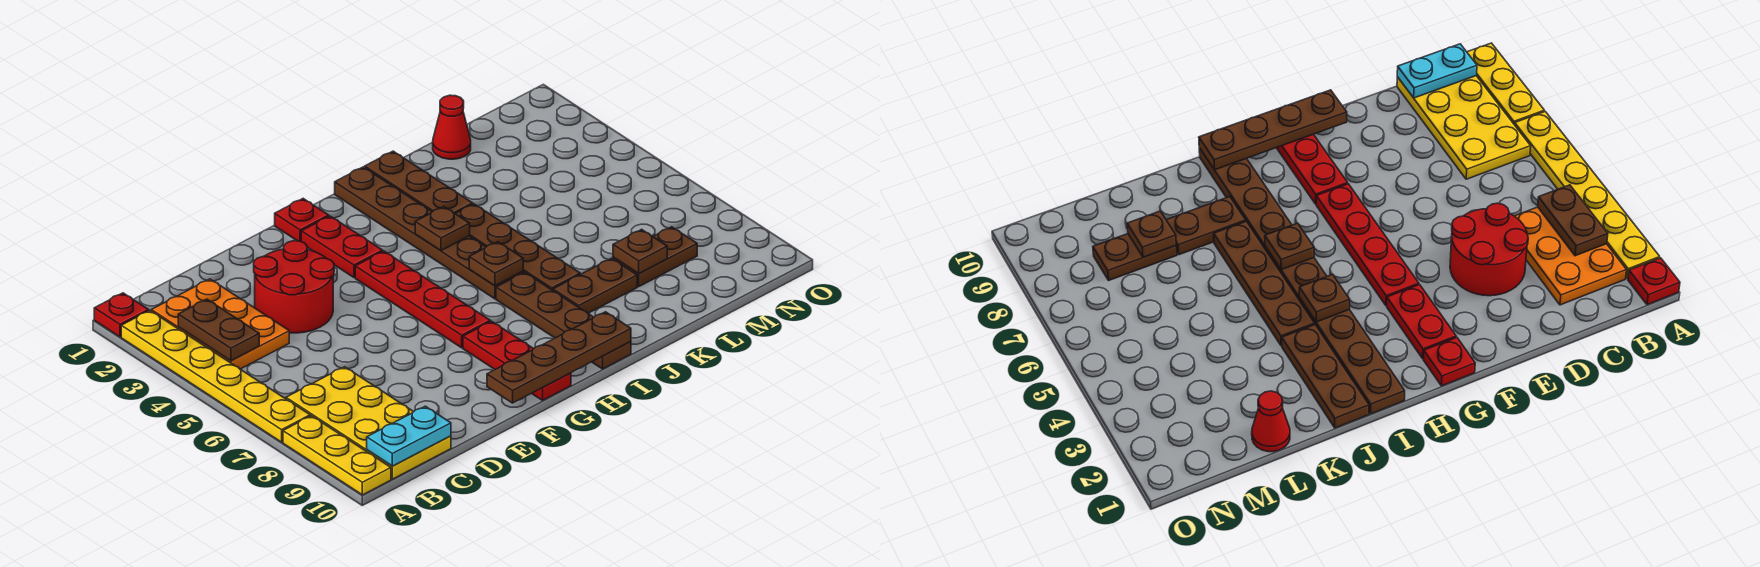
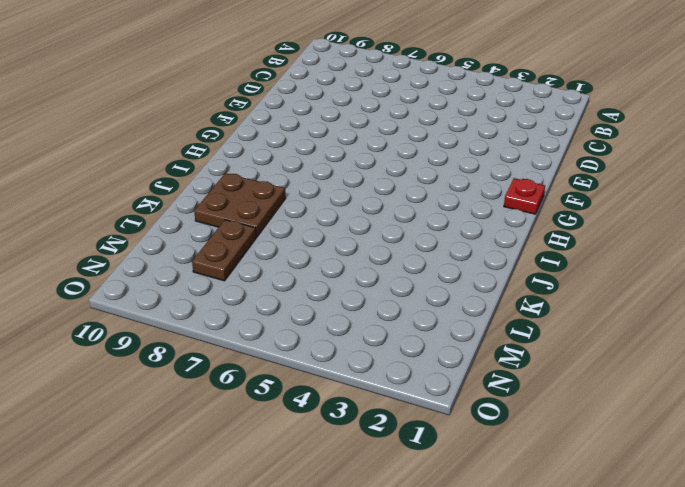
brown plate J8:K9 level 1 -> brown plate J8:K8 level 1
none -> red plate A1 level 1
none -> yellow plate A2:A7 level 1
none -> yellow plate A8:A10 level 1

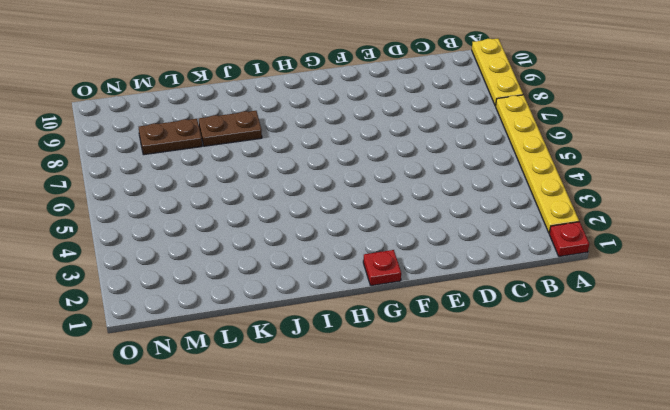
none -> orange plate B2:C4 level 1
none -> yellow plate B7:C10 level 1
none -> red round brick D3:E4 level 1

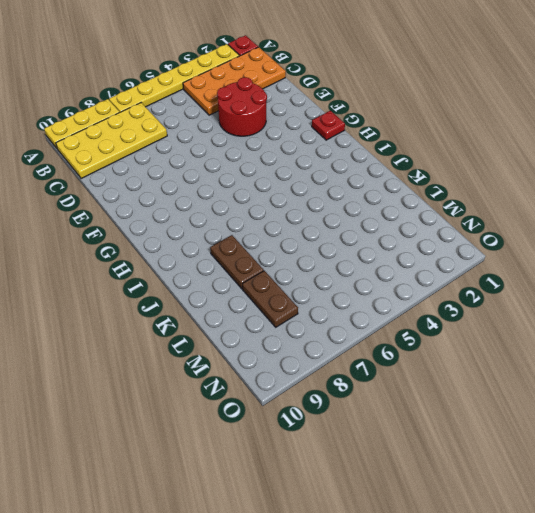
orange plate B1:C4 level 1 -> orange plate B2:C4 level 1
none -> red plate G2:G3 level 1
none -> red plate G4:G7 level 1
none -> red plate G8:G10 level 1

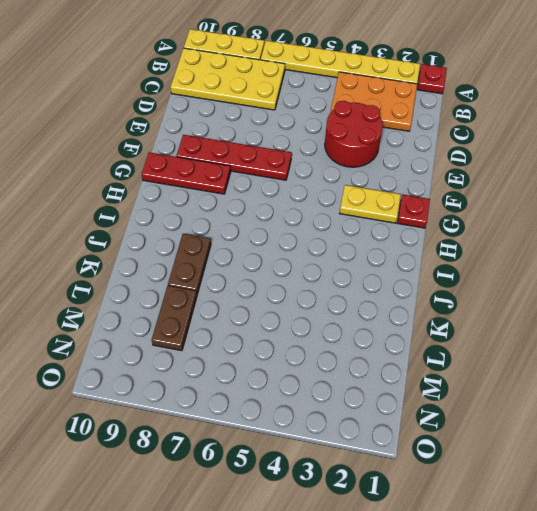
red plate F6:F9 level 1 -> red plate G4:G7 level 1
yellow plate G2:G3 level 1 -> red plate G2:G3 level 1
none -> brown plate I1:I6 level 1
none -> brown plate I7:I10 level 1
none -> brown plate J1:J3 level 1

